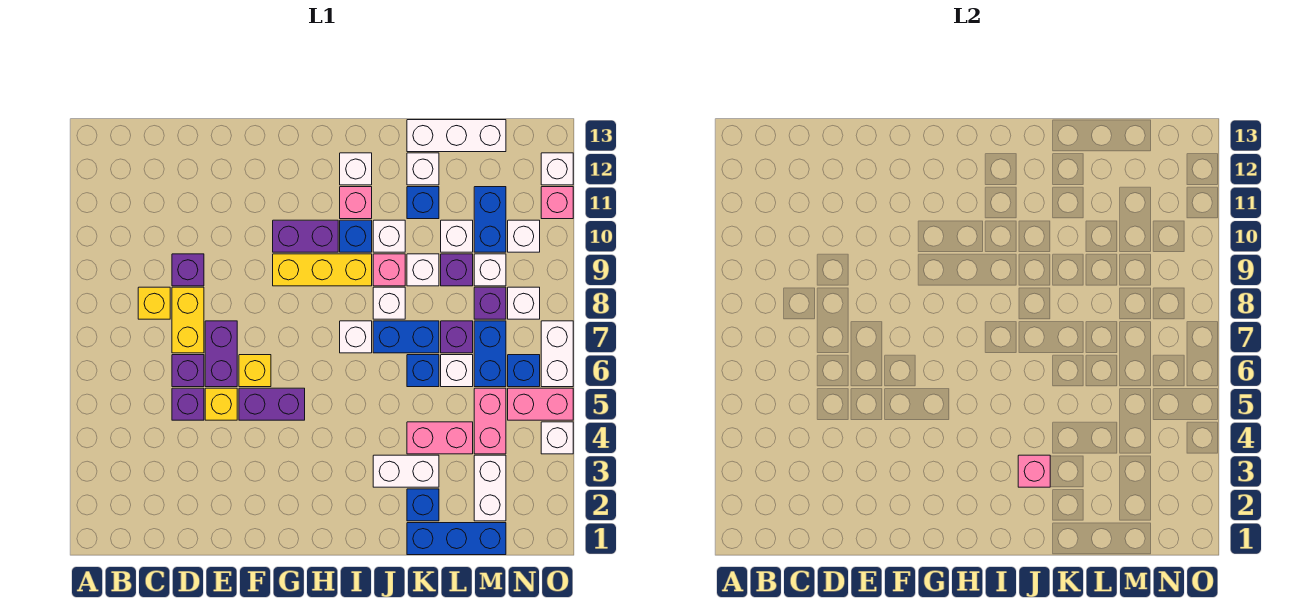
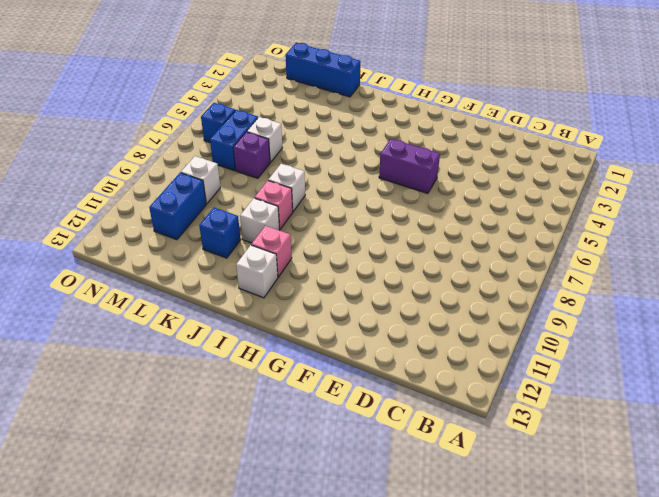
none -> yellow brick C8 level 1
none -> purple brick D5 level 1
none -> purple brick D6 level 1
none -> yellow brick D7:D8 level 1

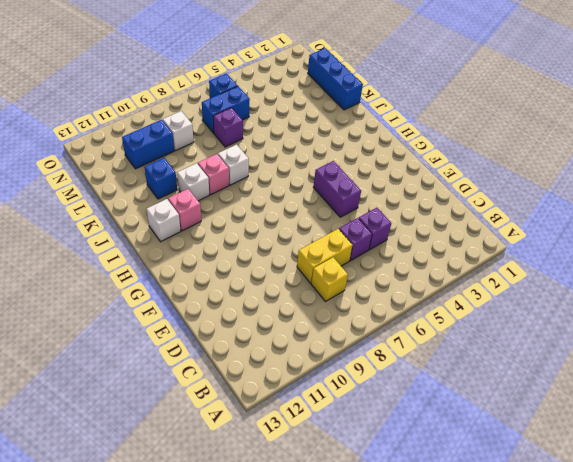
none -> purple brick D9 level 1
none -> yellow brick E5 level 1
none -> purple brick E6:E7 level 1
none -> yellow brick F6 level 1

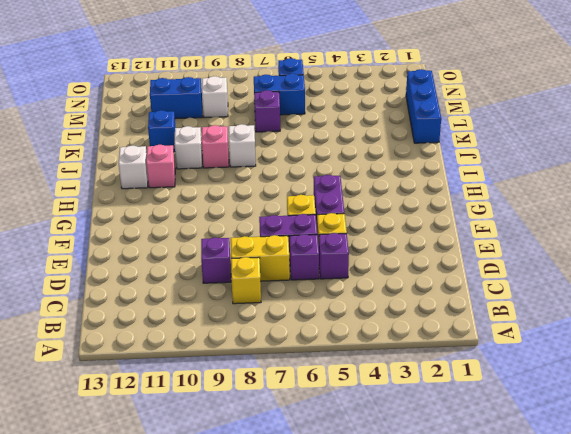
none -> yellow brick G9:I9 level 1
none -> purple brick G10:H10 level 1
none -> white brick I7 level 1
none -> blue brick I10 level 1

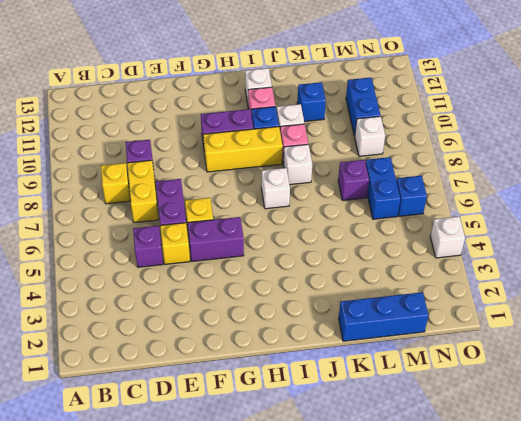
none -> purple brick D6 level 1
none -> white brick J3:K3 level 1
none -> blue brick J7:K7 level 1
none -> blue brick K2 level 1

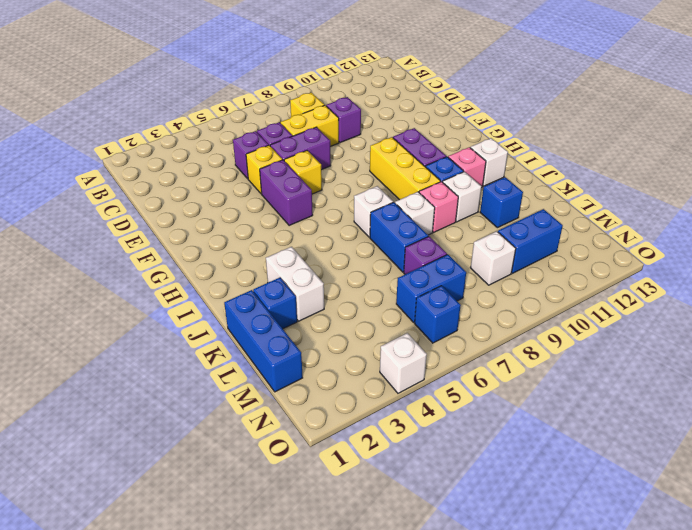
none -> pink brick K4:L4 level 1
none -> blue brick K6 level 1
none -> white brick K9 level 1
none -> white brick K12 level 1

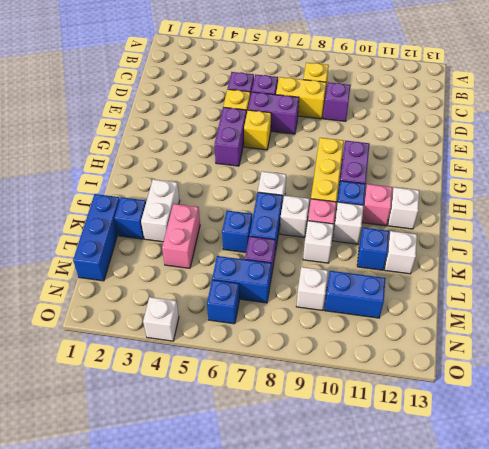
none -> white brick K13:M13 level 1
none -> white brick L6 level 1
none -> purple brick L9 level 1
none -> white brick L10 level 1

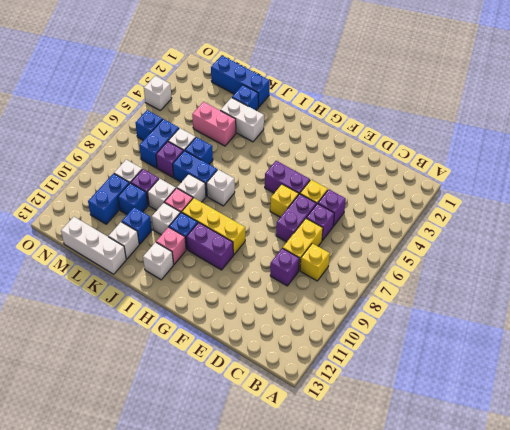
blue brick L10 level 1 -> white brick L10 level 1
none -> white brick M2:M3 level 1
none -> pink brick M4:M5 level 1
none -> purple brick M8 level 1
none -> pink brick N5:O5 level 1

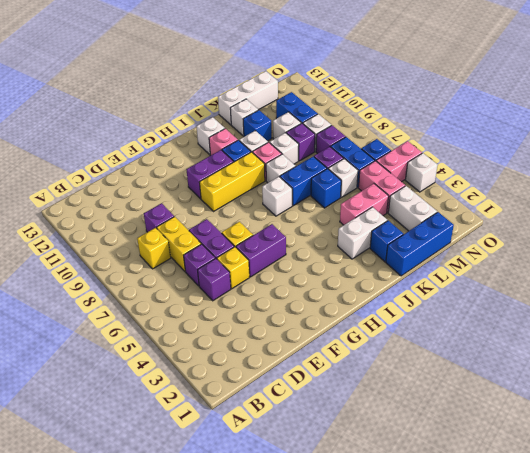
none -> white brick N8 level 1
none -> white brick N10 level 1
none -> white brick O6:O7 level 1
none -> pink brick O11 level 1

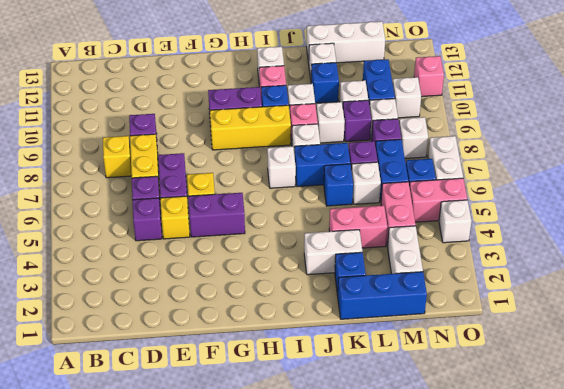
none -> white brick O12 level 1
none -> pink brick J3 level 2

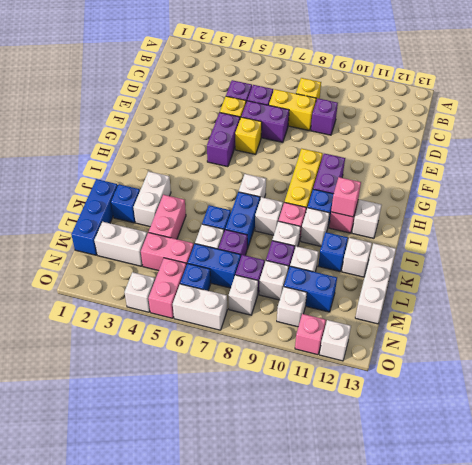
pink brick I11 level 2 -> pink brick J3 level 2

